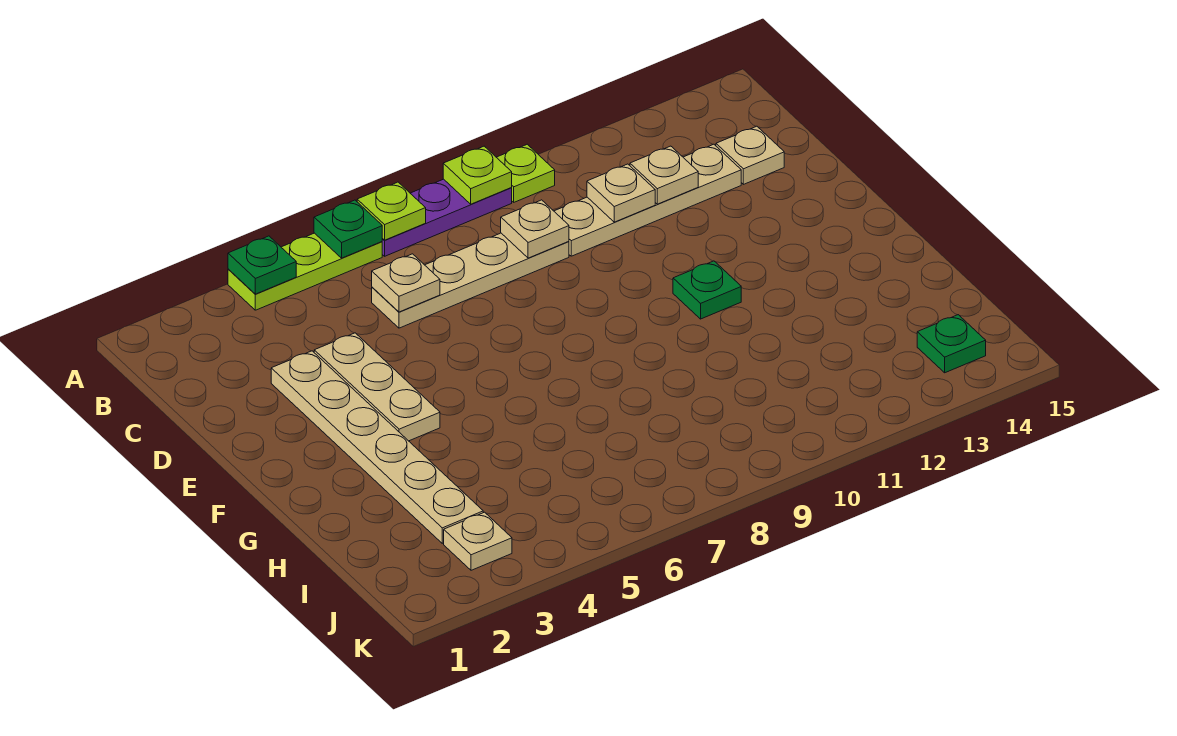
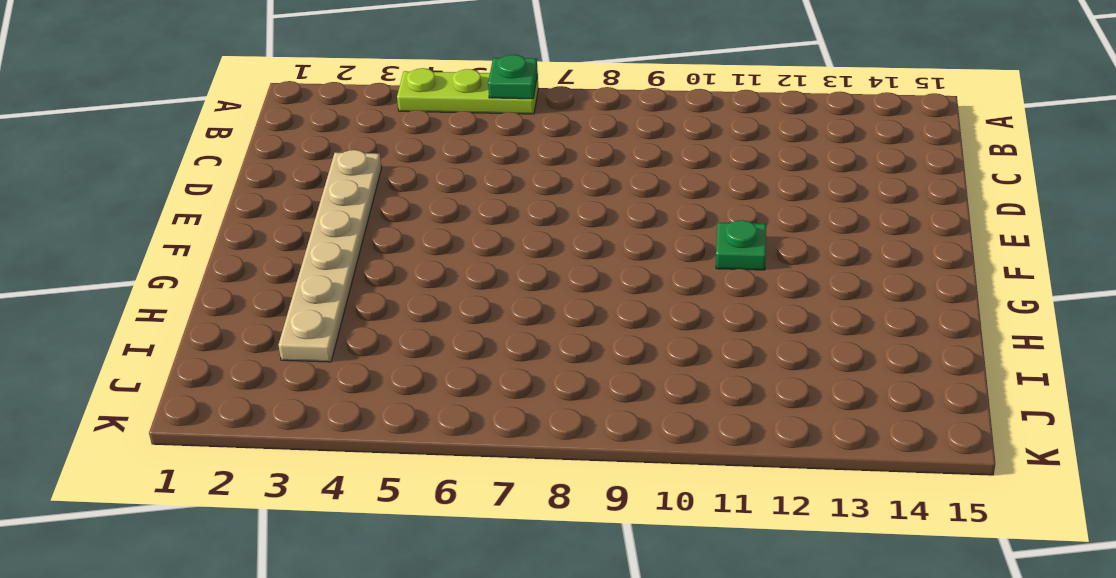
none -> purple plate A7:A9 level 1
none -> lime plate A10 level 1
none -> tan plate C6:C9 level 1

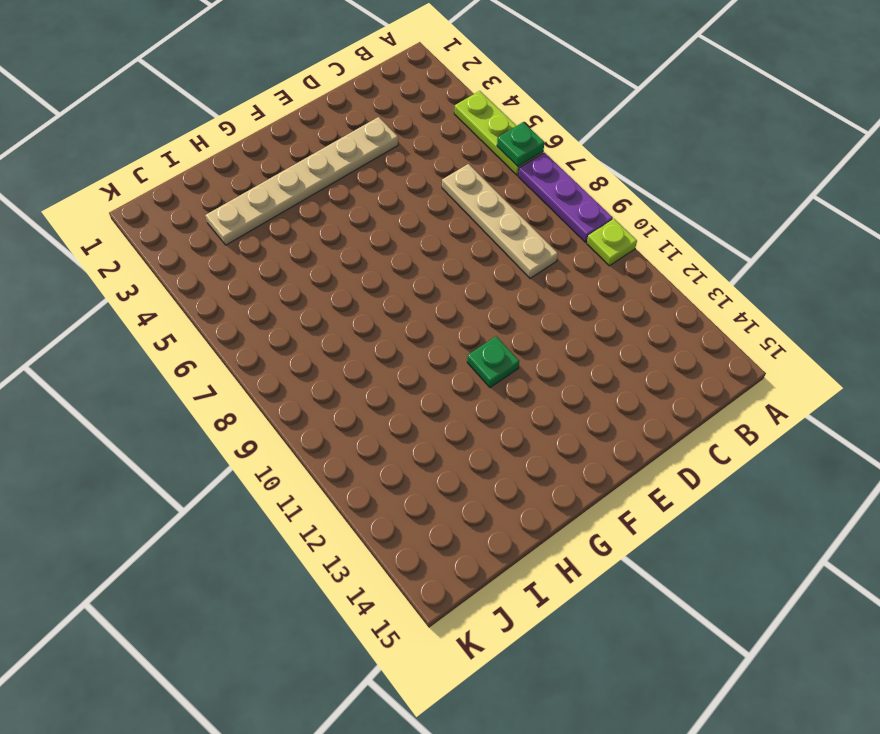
none -> tan plate C10:C13 level 1
none -> tan plate C14 level 1
none -> tan plate D4:F4 level 1

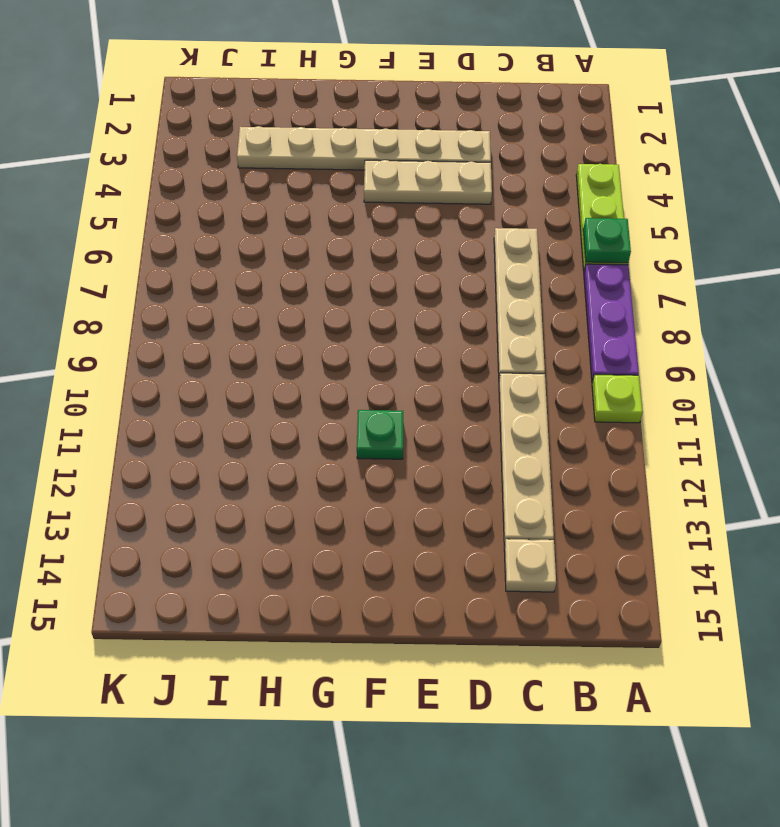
none -> tan plate J3 level 1
none -> green plate J14 level 1
none -> green plate A4 level 2

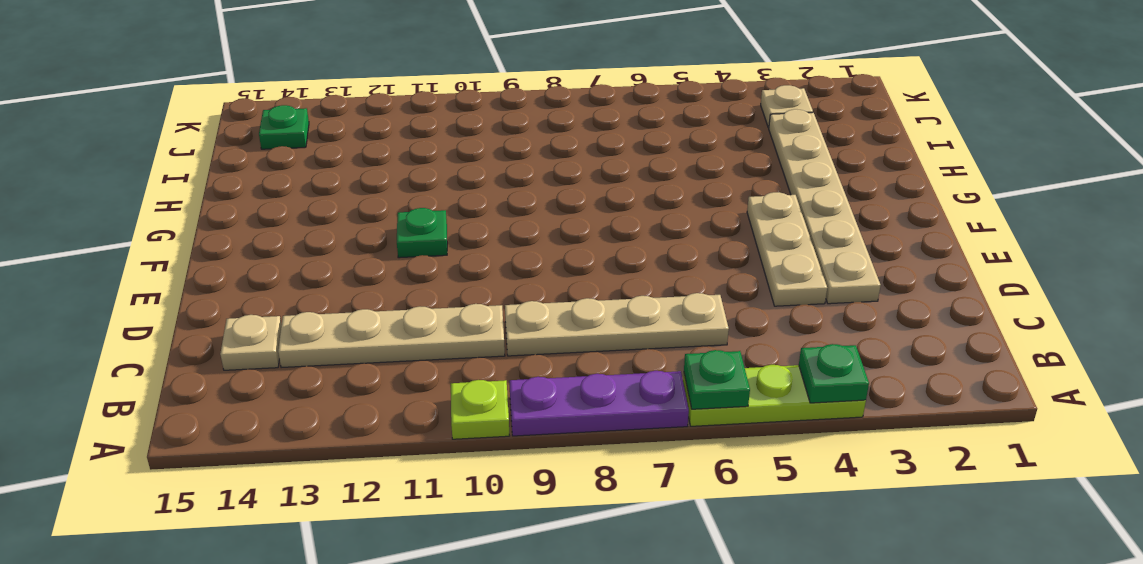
none -> lime plate A7 level 2
none -> lime plate A9 level 2
none -> tan plate C6 level 2

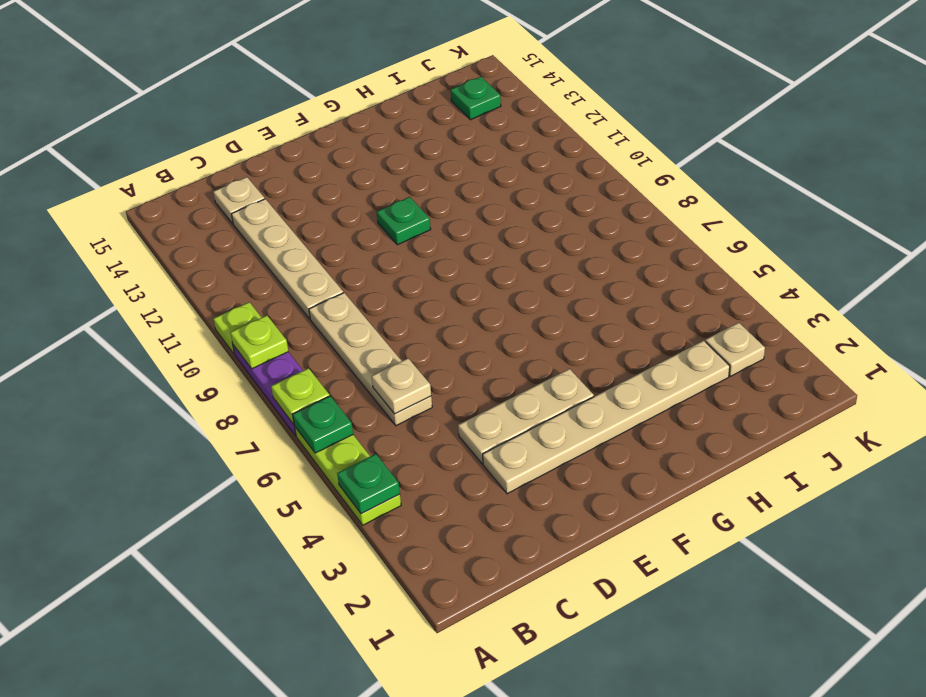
none -> tan plate C9 level 2
none -> tan plate C11 level 2
none -> tan plate C12 level 2

